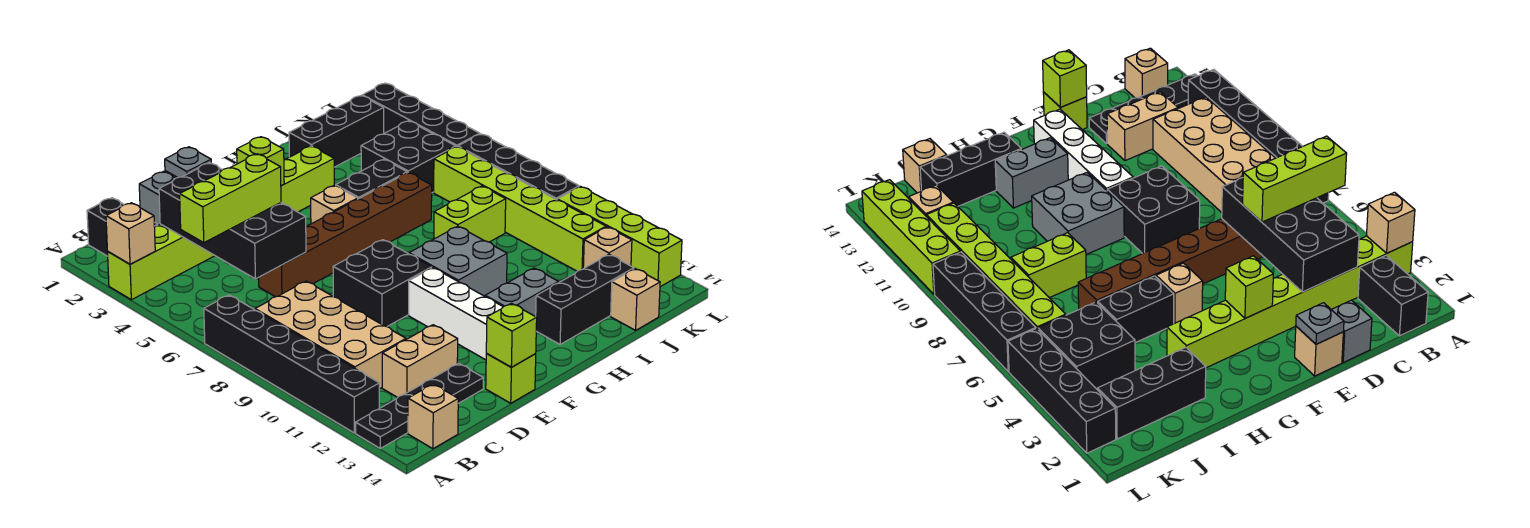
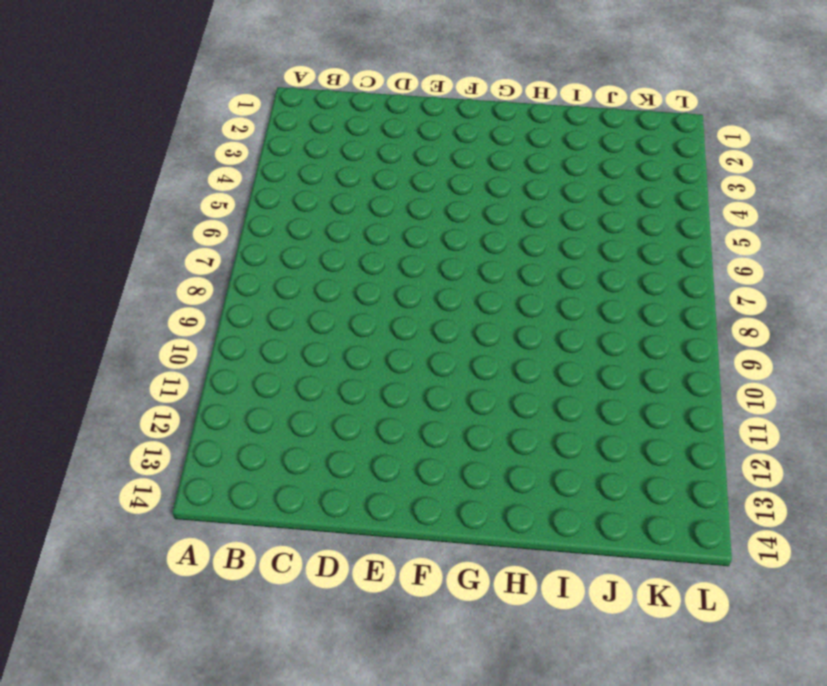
none -> lime brick A3:H3 level 1
none -> black brick A7:A12 level 1
none -> black plate A13:D13 level 1
none -> black brick B1:B2 level 1

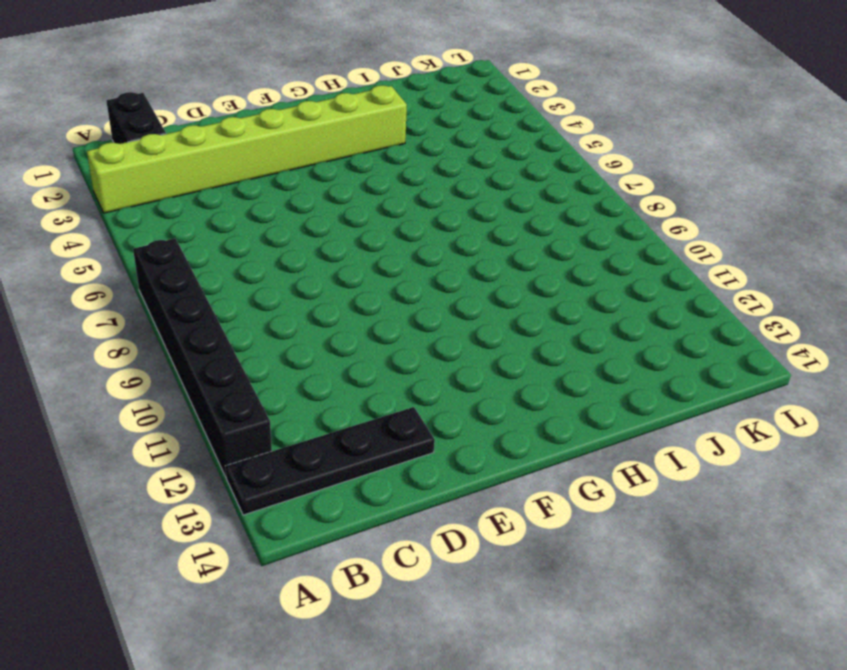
none -> tan brick B8:C11 level 1
none -> tan brick B14 level 1
none -> tan brick C12:D12 level 1
none -> grey brick D1 level 1

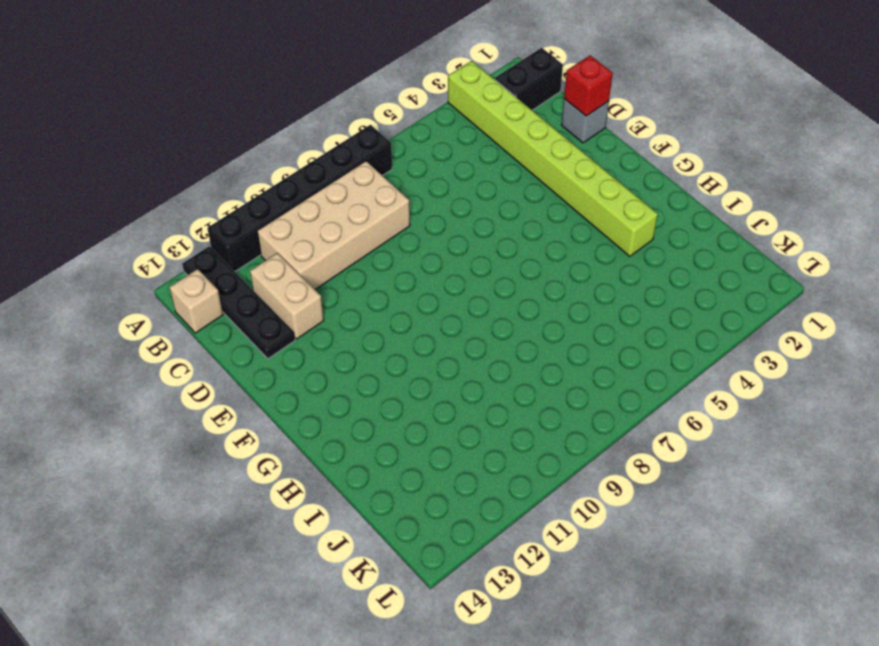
red brick D1 level 2 -> none
none -> brown brick D6:I6 level 1
none -> tan brick E1 level 1
none -> black brick E8:F9 level 1
none -> lime brick E14 level 1

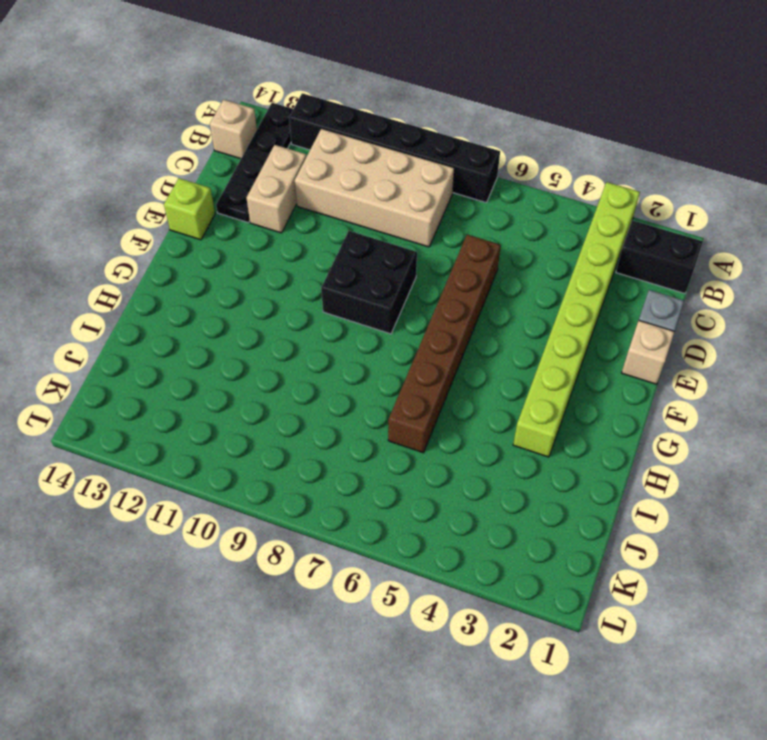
none -> white brick F10:F13 level 1
none -> tan brick G5 level 1
none -> grey brick G9:H10 level 1
none -> grey brick G12:H12 level 1

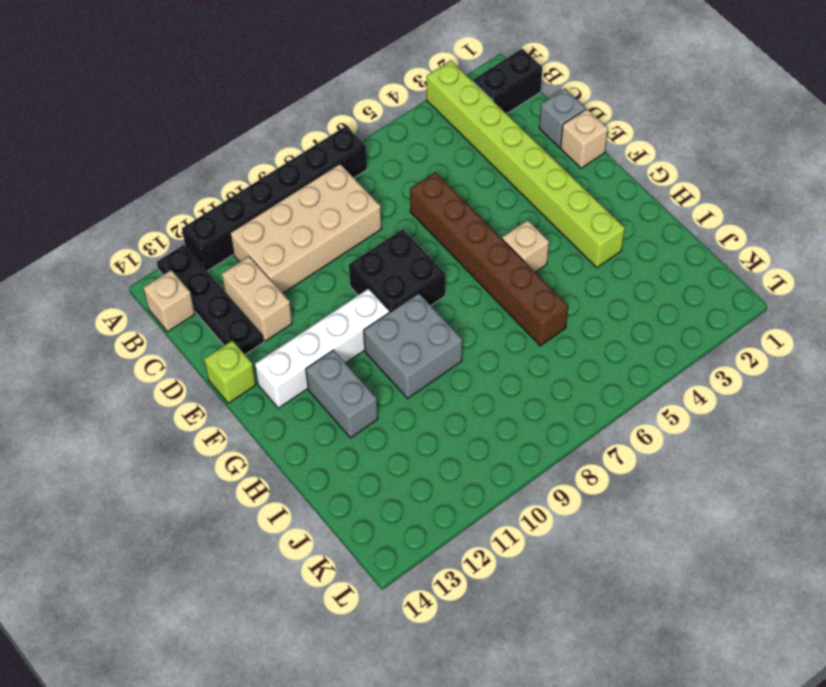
none -> black brick H5:I5 level 1
none -> black brick H13:J13 level 1
none -> black brick I2:K2 level 1
none -> lime brick I8:J8 level 1

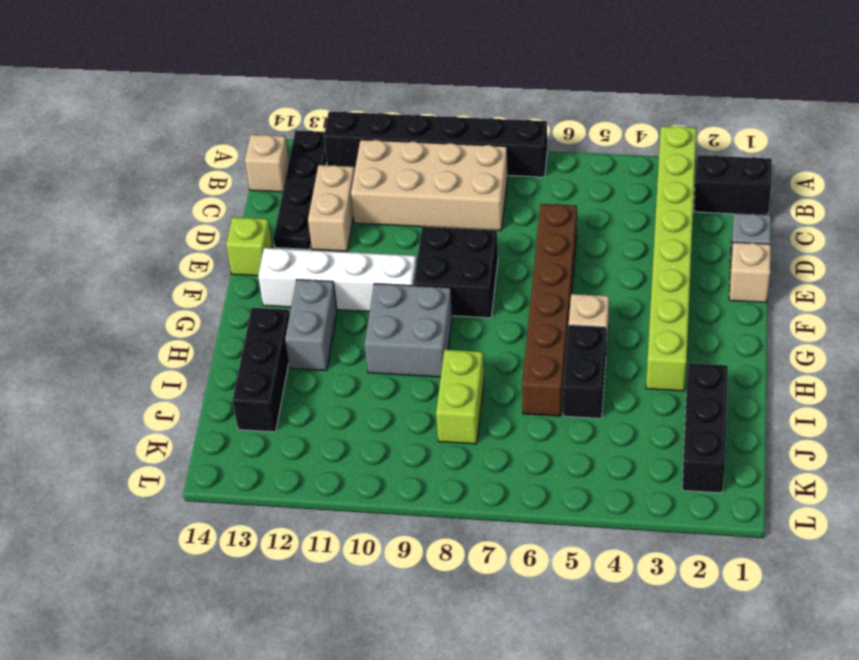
none -> black brick J4:K5 level 1
none -> tan brick J14 level 1
none -> lime brick K6:K11 level 1
none -> tan brick K12 level 1

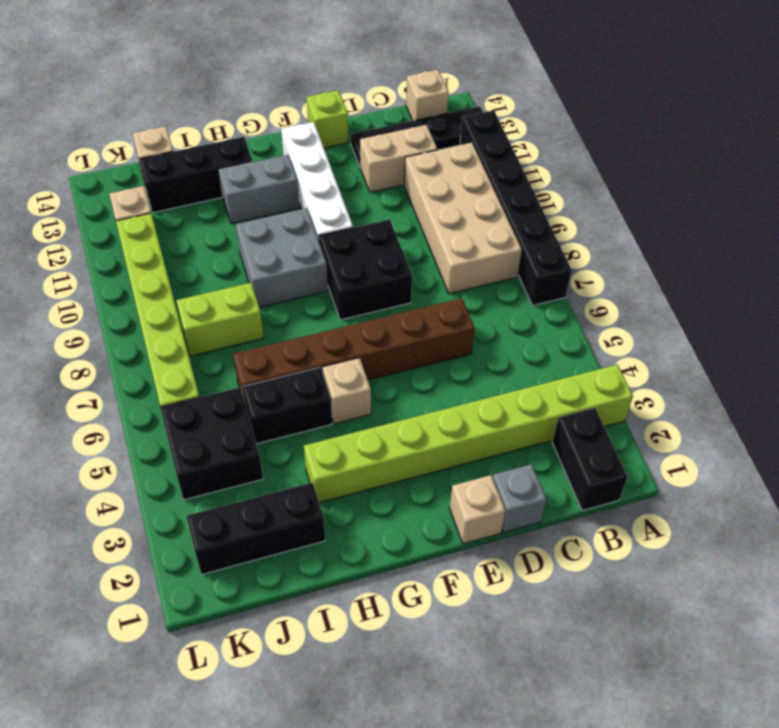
none -> black brick L2:L5 level 1
none -> black brick L6:L9 level 1
none -> lime brick L10:L13 level 1
none -> tan brick A3 level 2

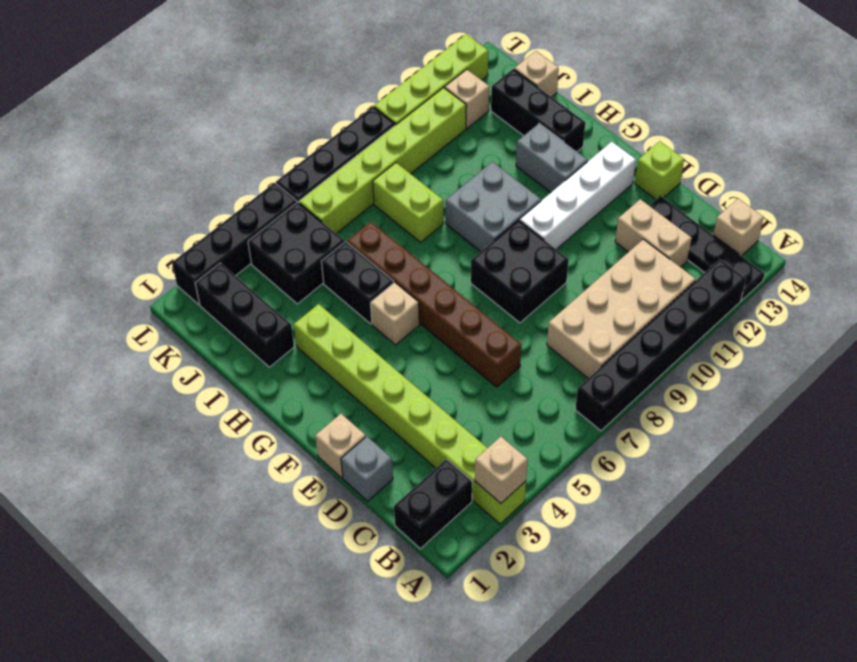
none -> black brick C3:D6 level 2
none -> grey plate E1 level 2
none -> lime brick E14 level 2
none -> lime brick F3 level 2

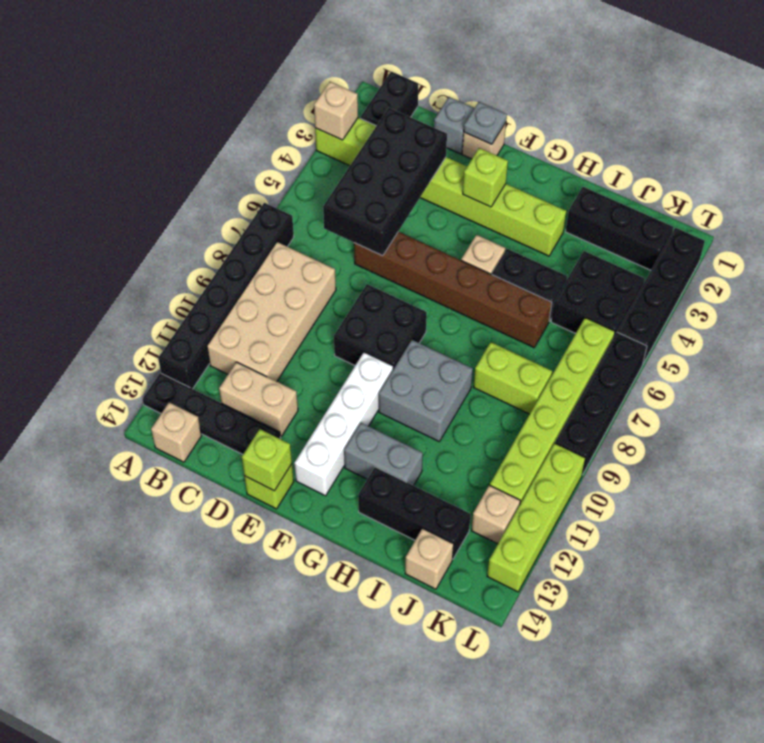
none -> lime brick B5:D5 level 3

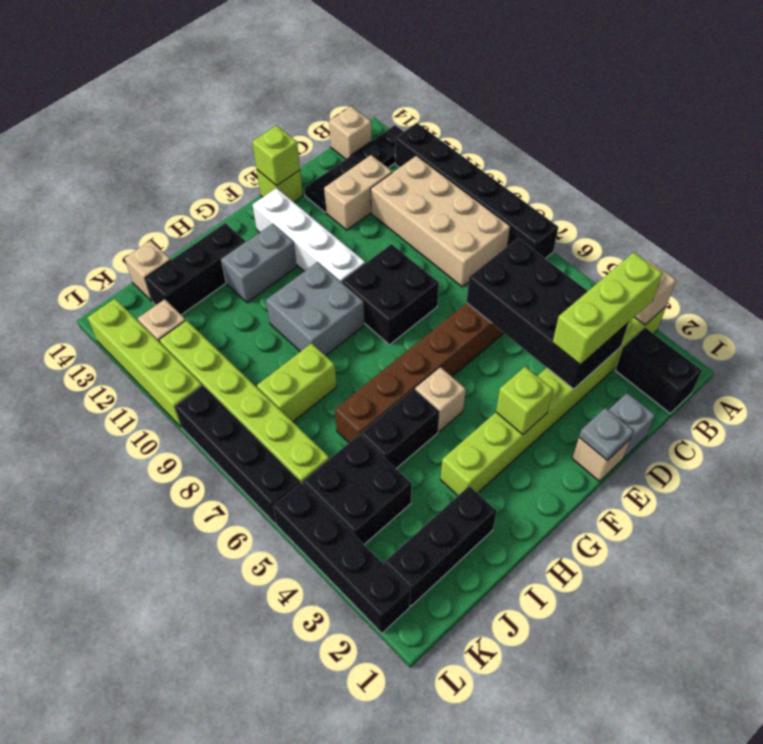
lime brick B3:D3 level 3 -> lime brick B5:D5 level 3

